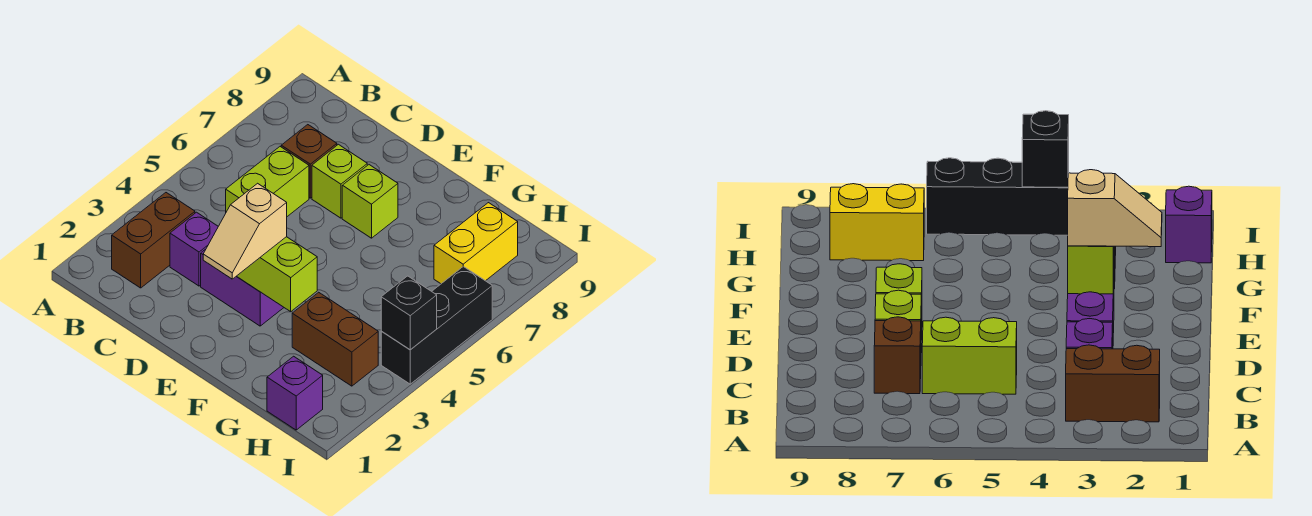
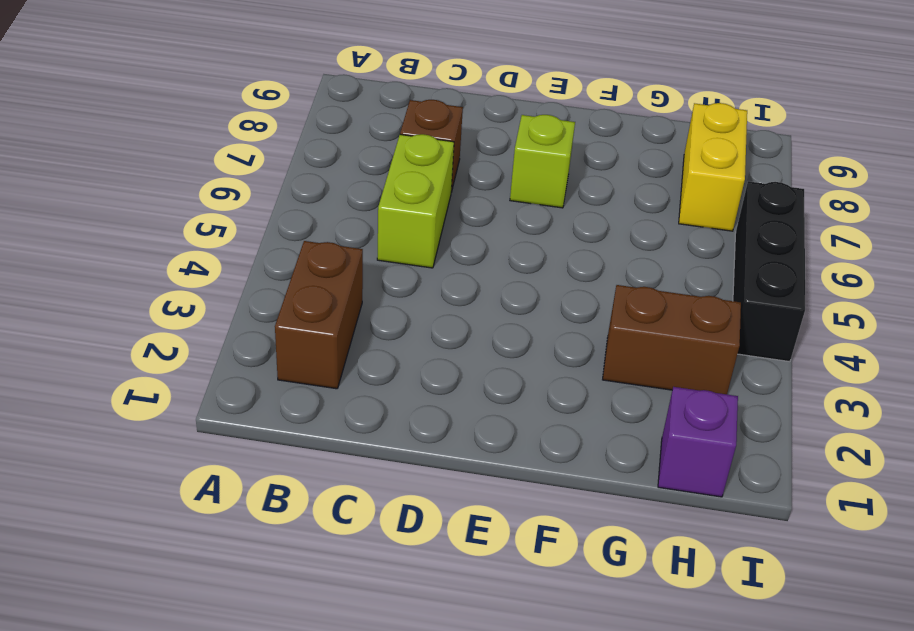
none -> purple brick C3 level 1
none -> purple brick D3:E3 level 1
none -> lime brick D7 level 1

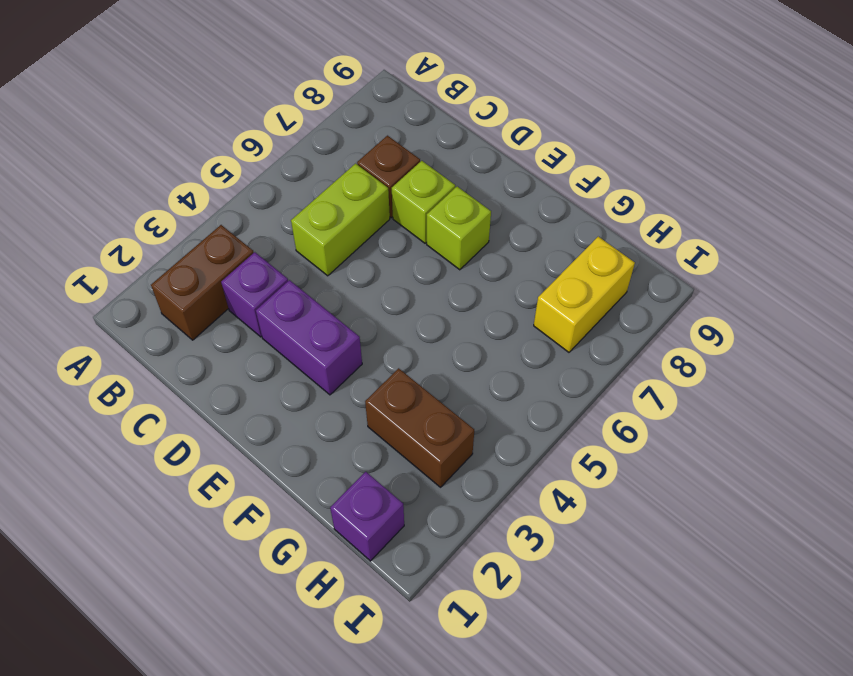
none -> black brick I4:I6 level 1
none -> lime brick E3:F3 level 2
none -> black brick I4 level 2

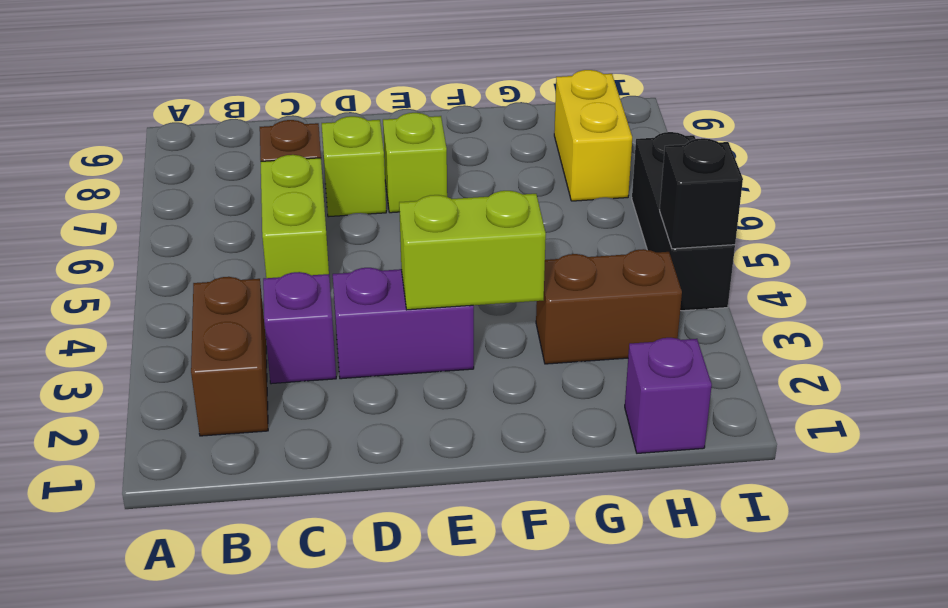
none -> tan slope E2:E3 level 3 top 3

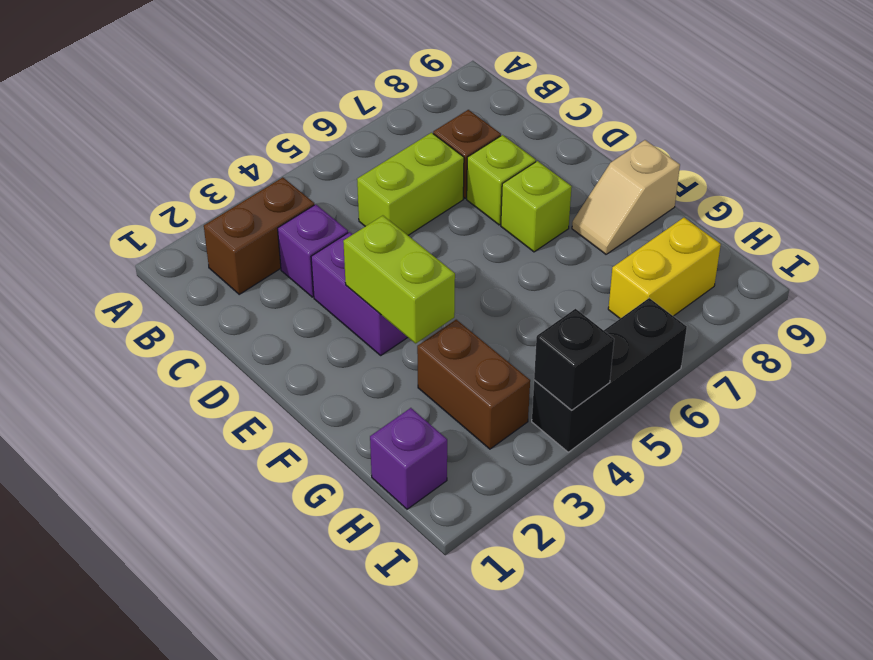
tan slope F8:F9 level 1 top 9 -> tan slope E2:E3 level 3 top 3

